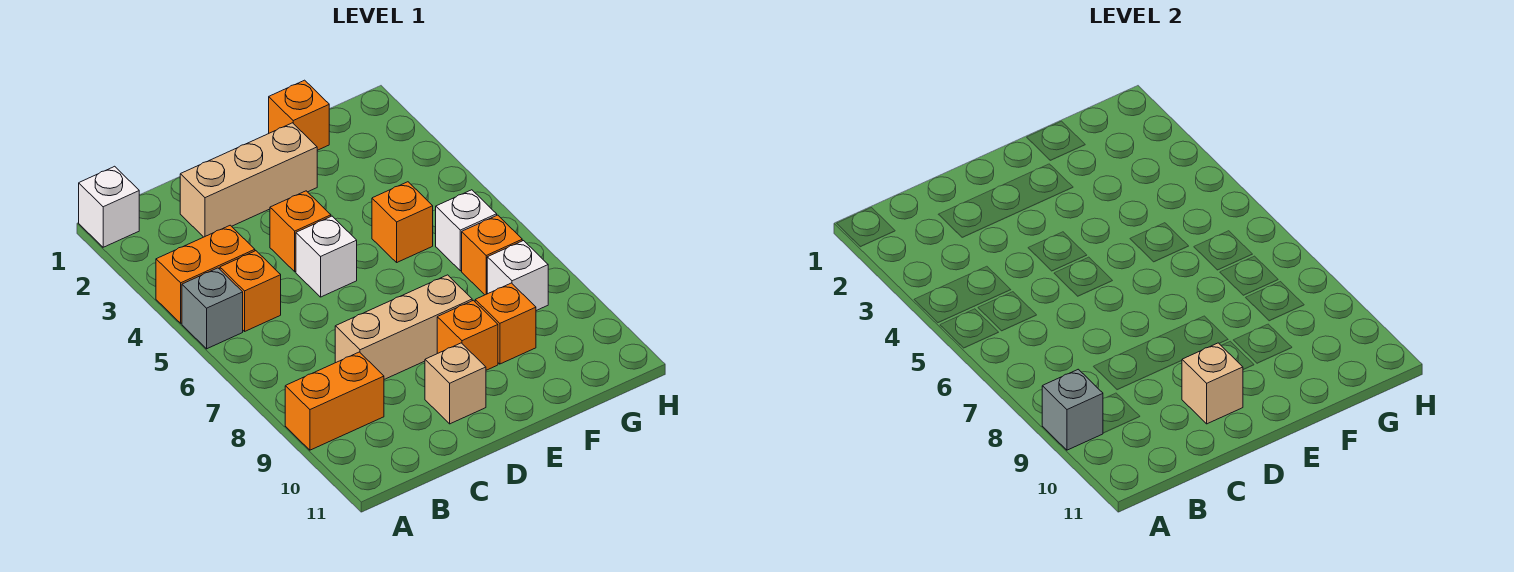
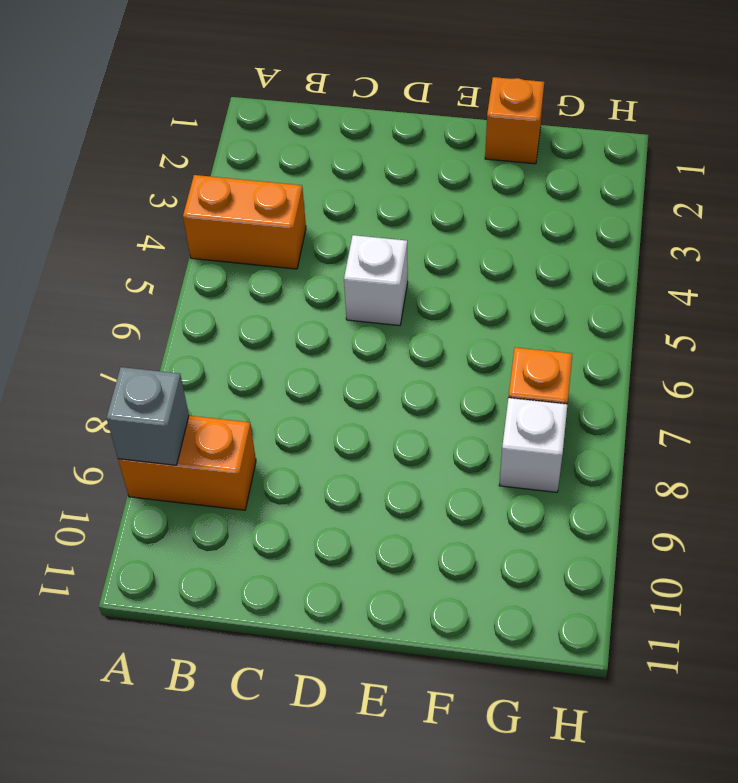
none -> white brick A1 level 1
none -> grey brick A5 level 1
none -> orange brick B5 level 1

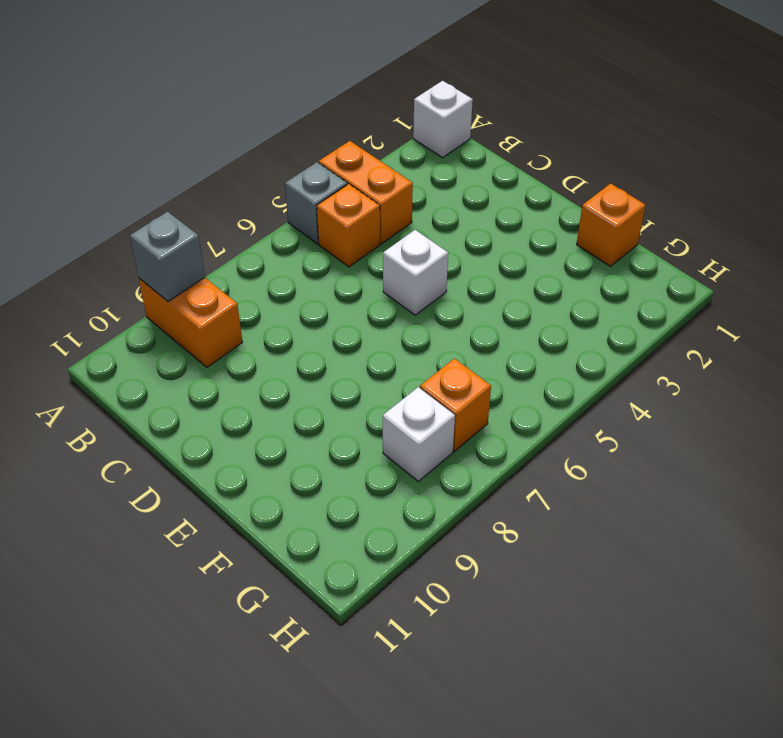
none -> tan brick C2:E2 level 1
none -> tan brick C8:E8 level 1
none -> orange brick D4 level 1

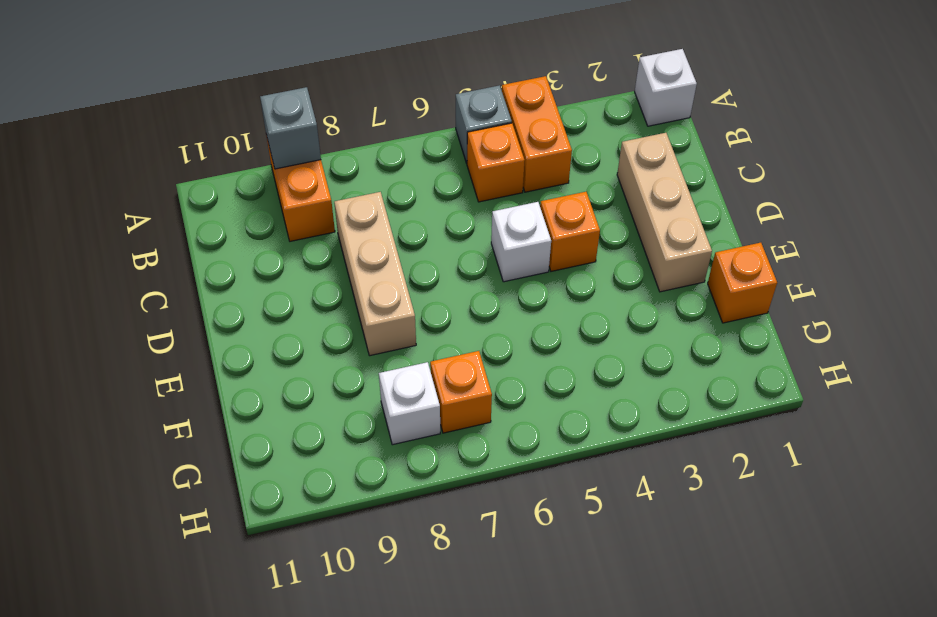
none -> tan brick D10 level 1
none -> orange brick E9 level 1
none -> orange brick F5 level 1

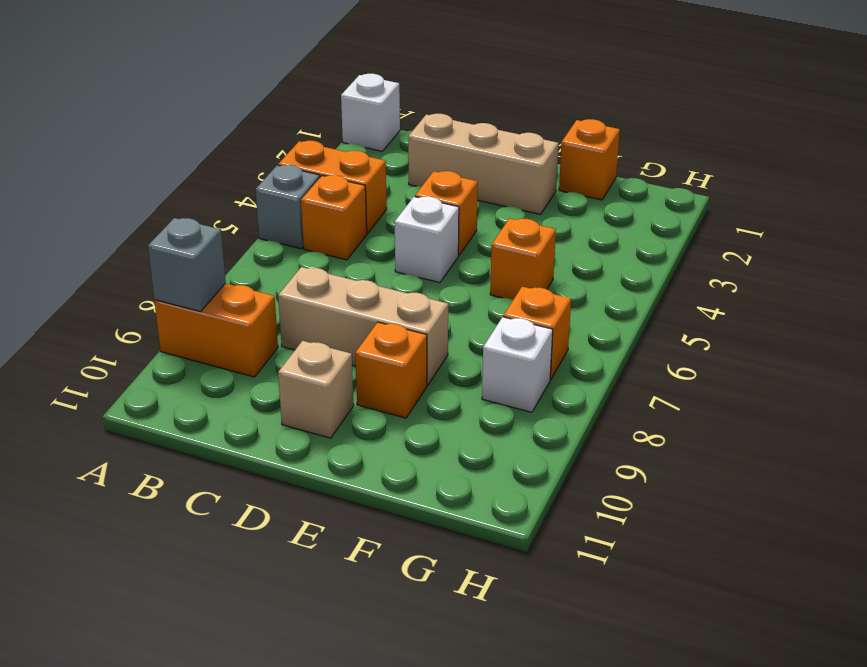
none -> orange brick F9 level 1
none -> white brick G6 level 1
none -> tan brick D10 level 2

